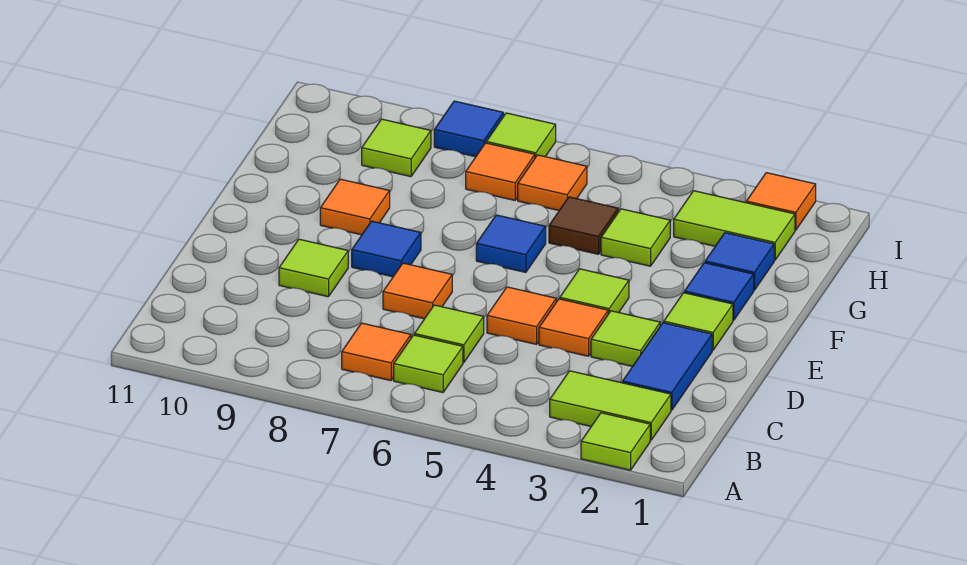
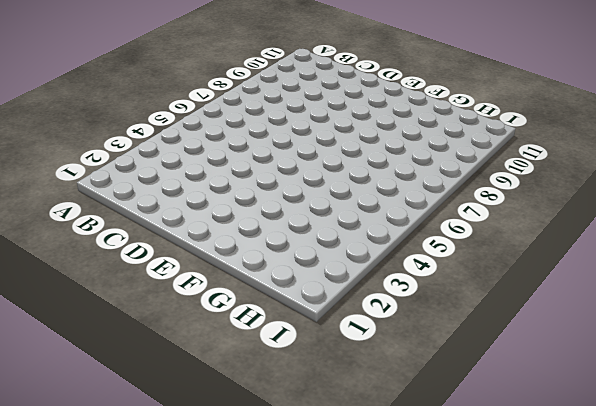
none -> lime tile A2 level 1
none -> lime tile B2:B3 level 1
none -> lime tile B6 level 1

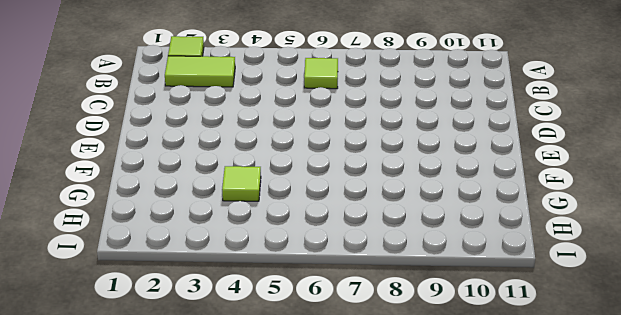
none -> orange tile B7 level 1
none -> blue tile C2:D2 level 1
none -> lime tile C6 level 1

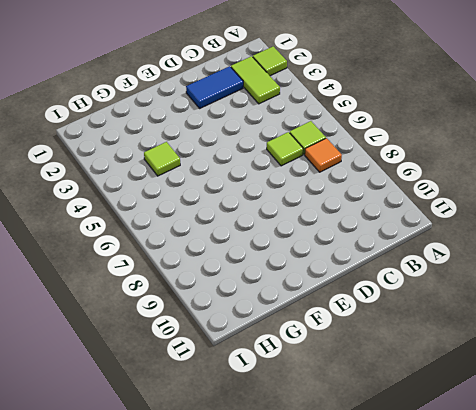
none -> lime tile D3 level 1
none -> orange tile D4 level 1
none -> orange tile D5 level 1

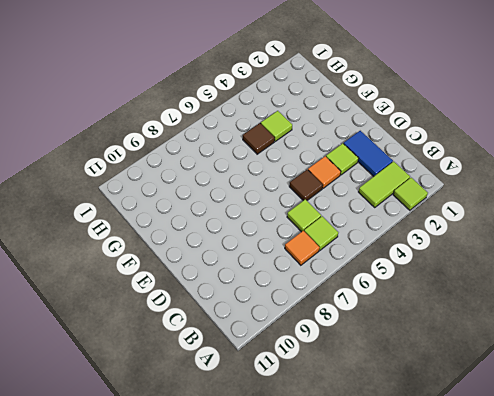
brown tile D5 level 1 -> orange tile D5 level 1
none -> orange tile D7 level 1
none -> lime tile D9 level 1
none -> lime tile E2 level 1

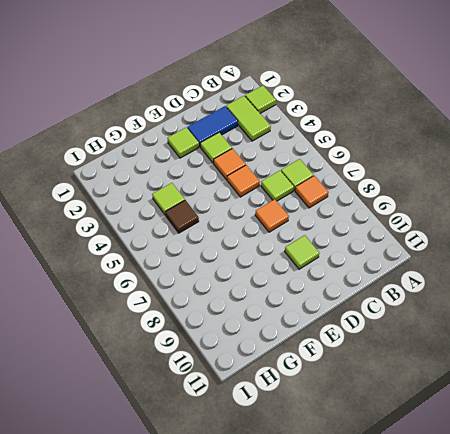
none -> lime tile E4 level 1
none -> blue tile E8 level 1
none -> blue tile F2 level 1

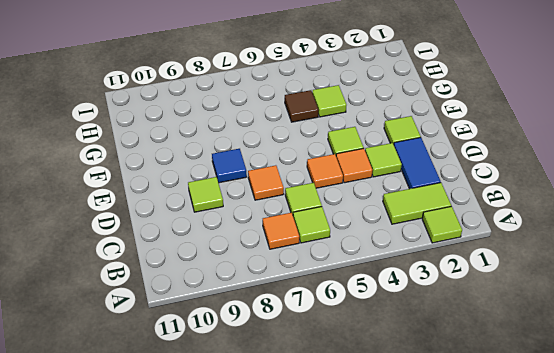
none -> blue tile F2 level 1
none -> blue tile F6 level 1
none -> orange tile F9 level 1

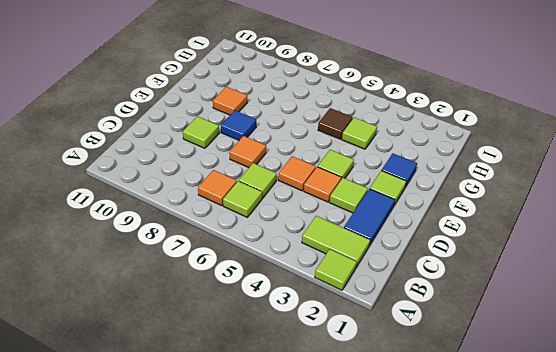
none -> blue tile F6 level 1
none -> blue tile G2 level 1
none -> lime tile H2:H3 level 1

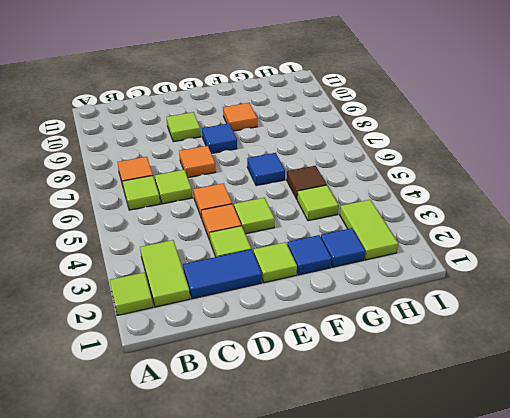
none -> orange tile H6 level 1
none -> orange tile H7 level 1
none -> lime tile H9 level 1

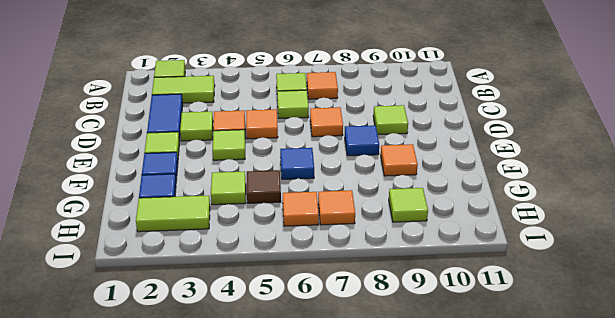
none -> orange tile I2 level 1
none -> lime tile I7 level 1
none -> blue tile I8 level 1

